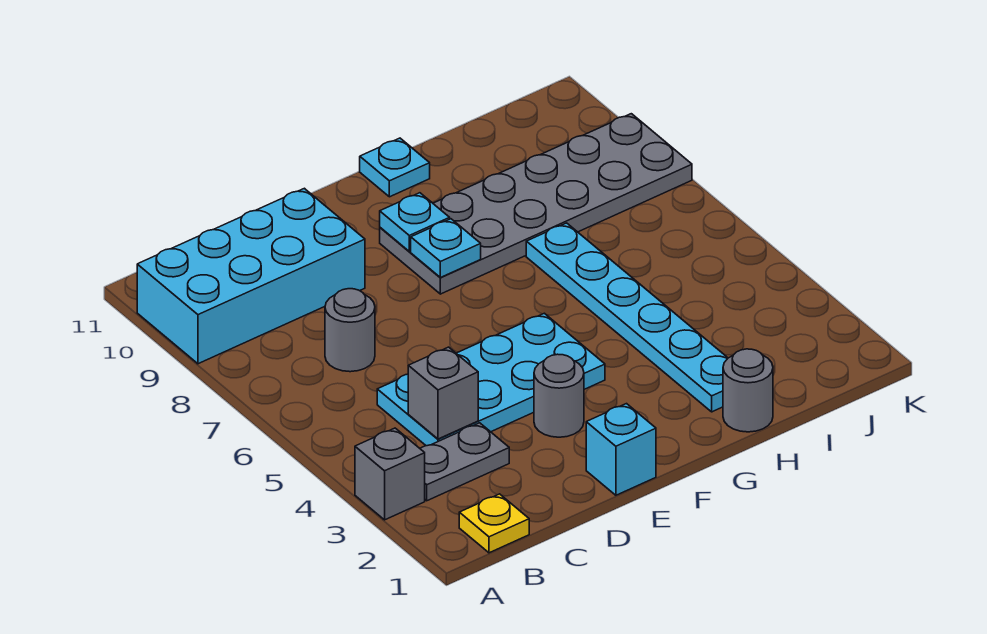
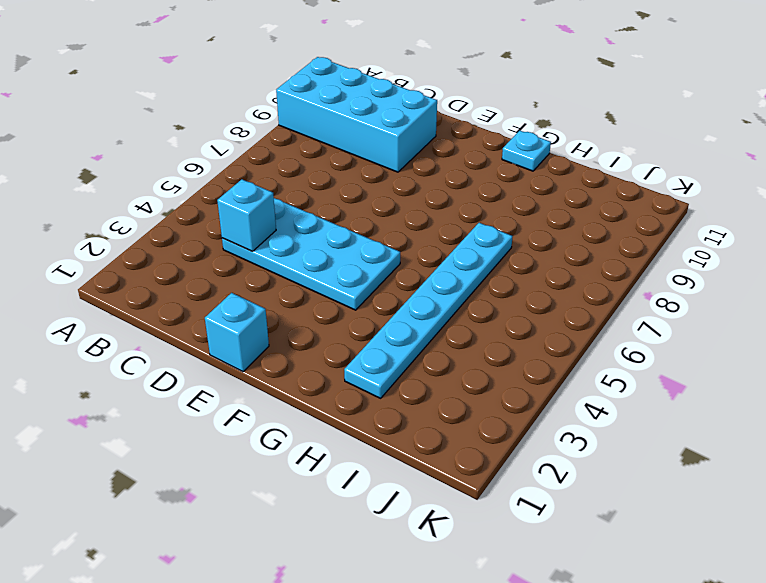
cyan brick C4 level 2 -> grey brick C4 level 2
none -> grey brick A3 level 1
none -> yellow plate B1 level 1
none -> grey plate B3:C3 level 1

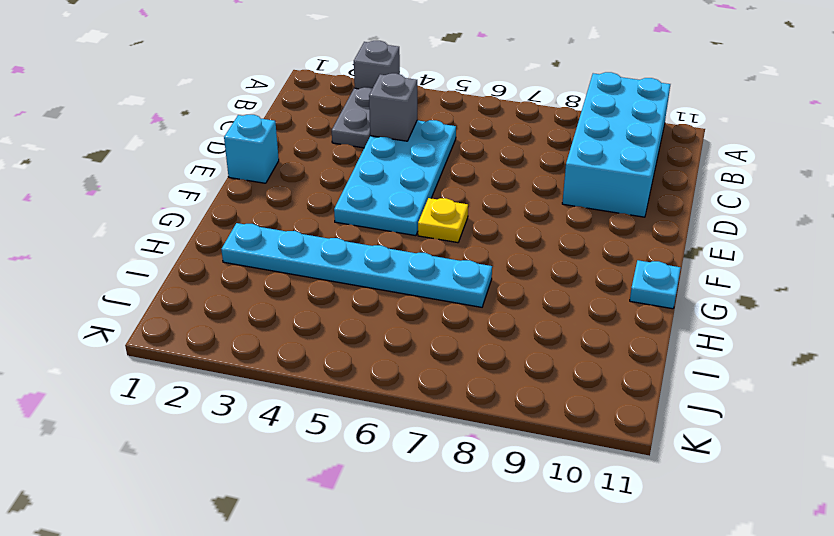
yellow plate F6 level 1 -> yellow plate B1 level 1
none -> grey round brick C7 level 1
none -> grey round brick E3 level 1
none -> grey plate F8:K9 level 1

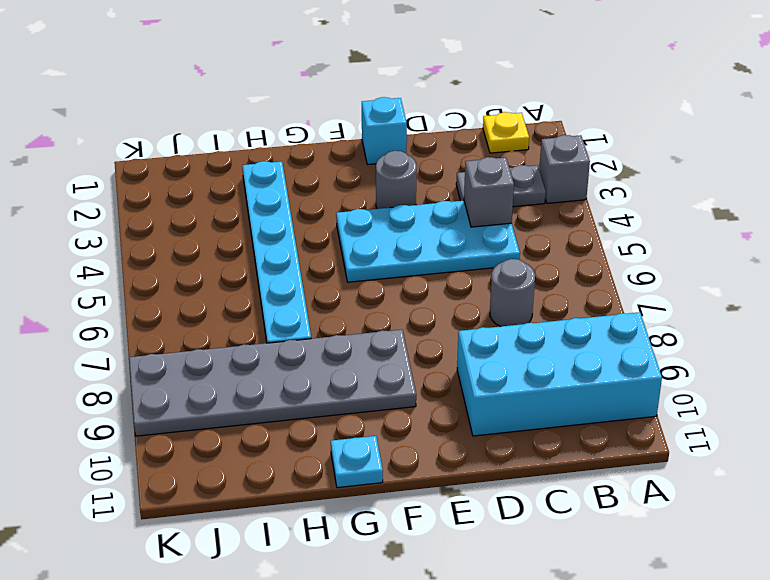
none -> grey round brick H1 level 1
none -> cyan plate F8 level 2
none -> cyan plate F9 level 2

